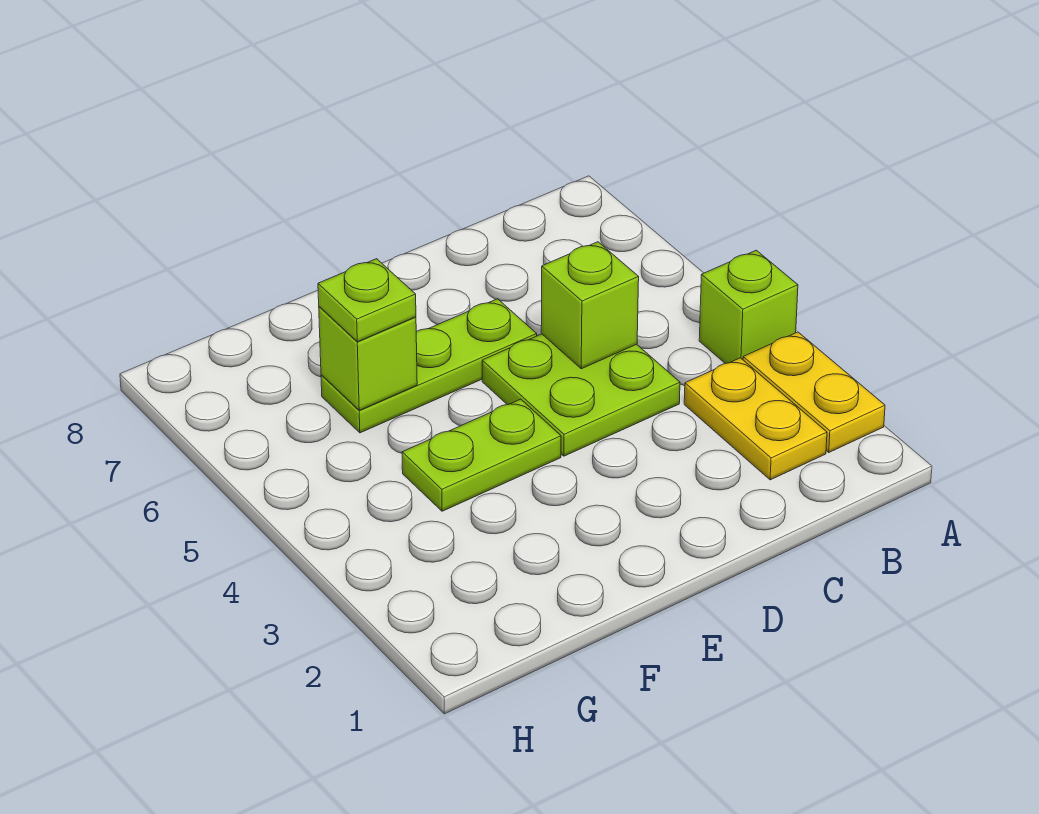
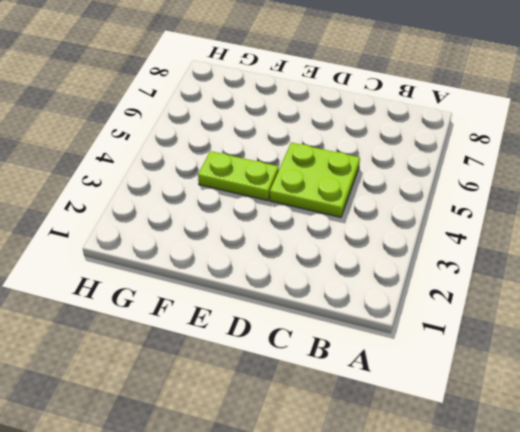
none -> yellow plate A2:A3 level 1
none -> lime brick A4 level 1

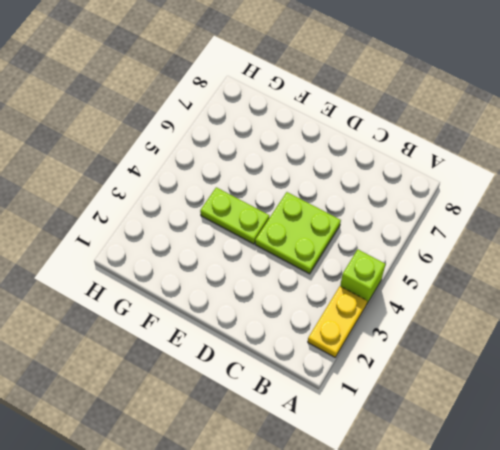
none -> yellow plate B2:B3 level 1
none -> lime plate D6:F6 level 1

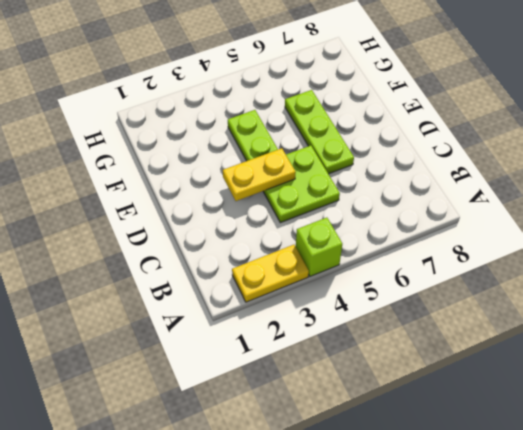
yellow plate D3:D4 level 2 -> yellow plate B2:B3 level 1
none -> lime brick C5 level 2
none -> lime brick F6 level 2

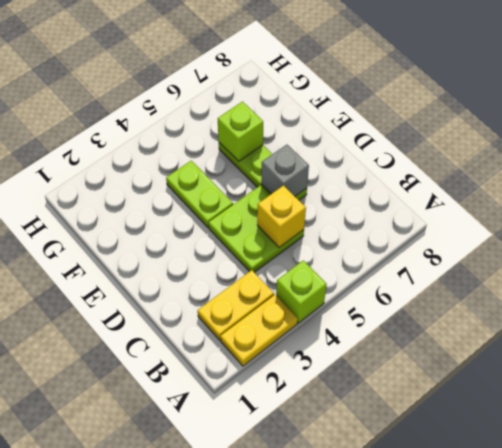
yellow brick C5 level 2 -> lime brick C5 level 2
grey brick D6 level 2 -> none
none -> lime plate F6 level 3

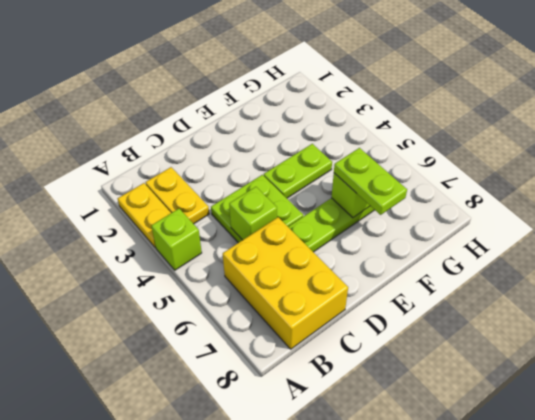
yellow brick B6:C8 level 1 -> none
lime plate F6:F7 level 3 -> lime plate F6 level 3

